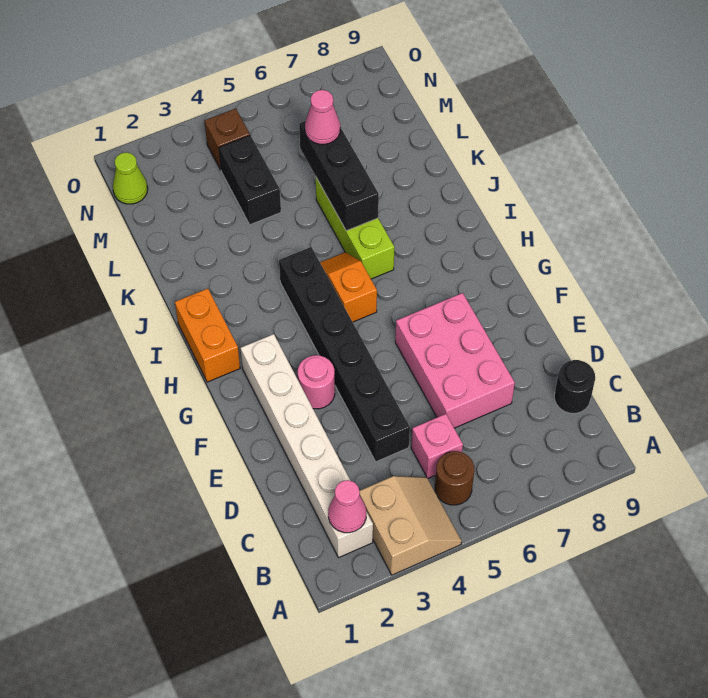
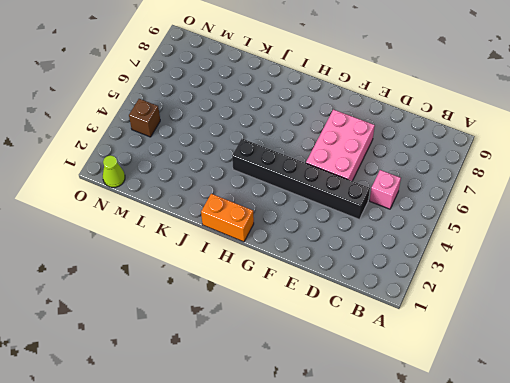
pink brick E5:F7 level 1 -> pink brick D6:F7 level 1
none -> tan slope A3:B4 level 1 top 3
none -> white brick B2:G2 level 1
none -> brown round brick B5 level 1

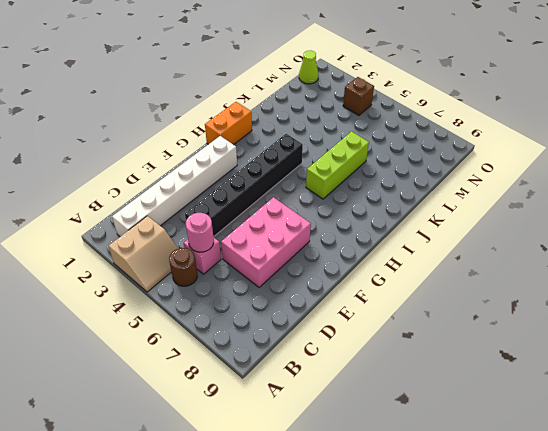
pink round brick C5 level 2 -> pink round brick F3 level 1
none -> black round brick C9 level 1
none -> orange slope H5:I5 level 1 top H
none -> black brick L4:M4 level 1

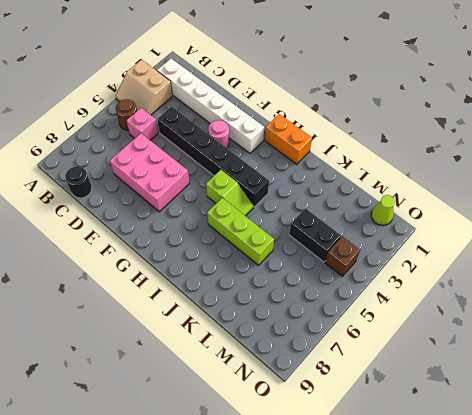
lime slope H5:I5 level 1 top H -> orange slope H5:I5 level 1 top H
none -> pink cone B2 level 2
none -> black brick J6:L6 level 2
none -> pink cone L6 level 3

